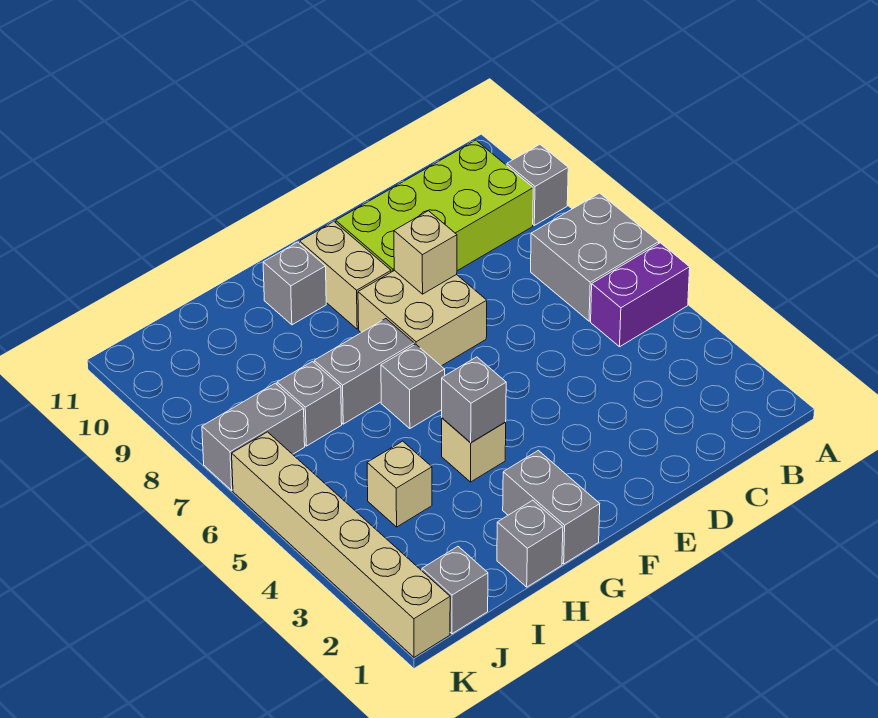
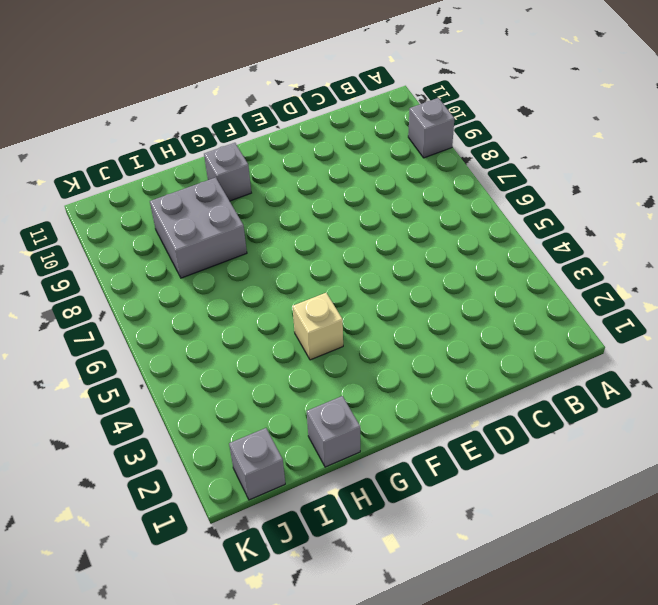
grey brick H8:I9 level 1 -> grey brick A6:B7 level 1
none -> purple brick A5:B5 level 1
none -> lime brick B9:E10 level 1
none -> tan brick E7:F8 level 1

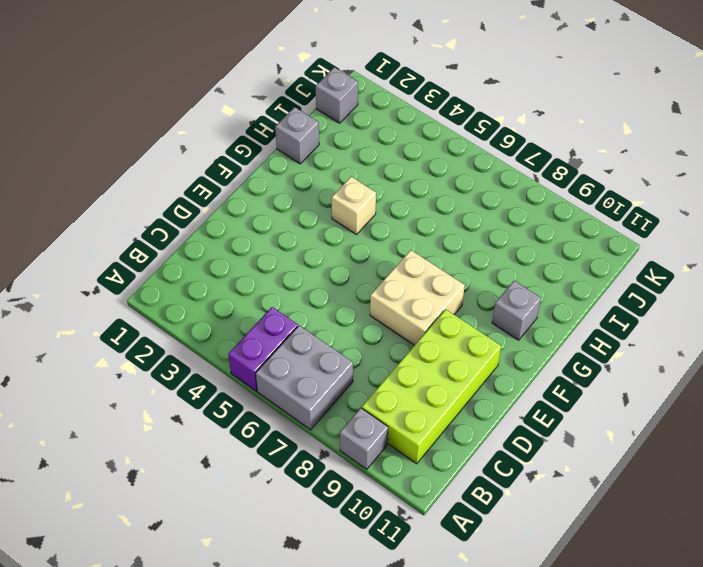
none -> tan brick F9:F10 level 1
none -> grey brick G1:G2 level 1
none -> grey brick G6 level 1

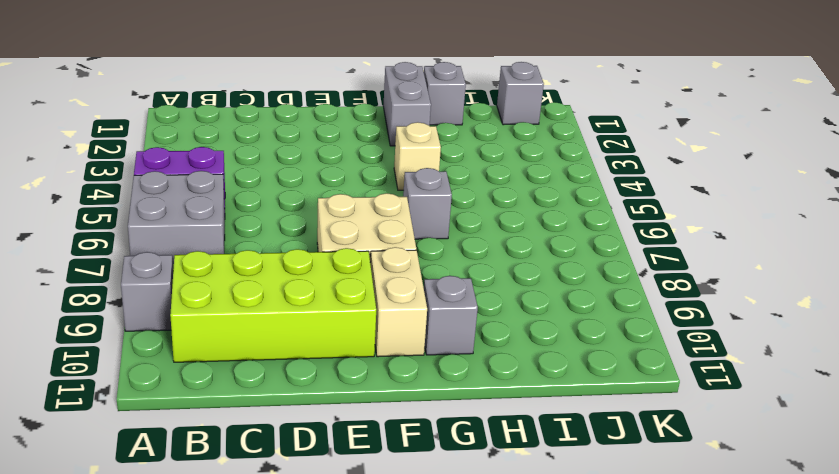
none -> grey brick G7:H7 level 1
none -> tan brick I4 level 1
none -> grey brick I7 level 1

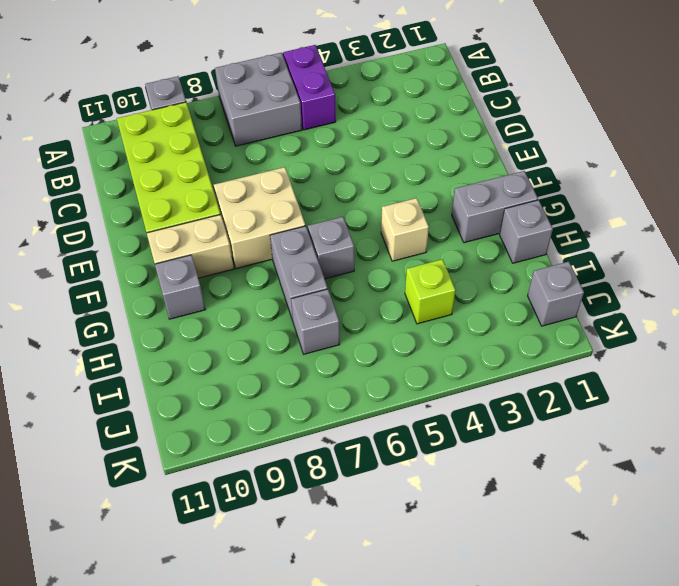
lime brick I4 level 1 -> tan brick I4 level 1
none -> grey brick J7:K7 level 1
none -> tan brick K1:K6 level 1
none -> tan brick E8 level 2

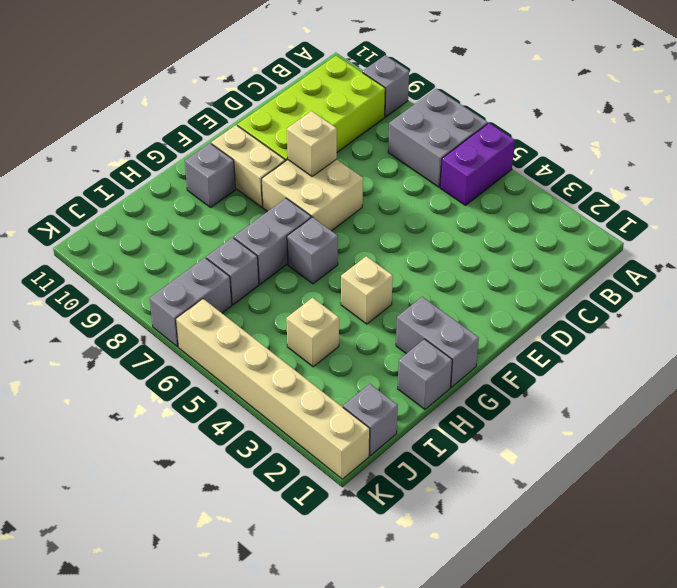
none -> grey brick G4 level 2

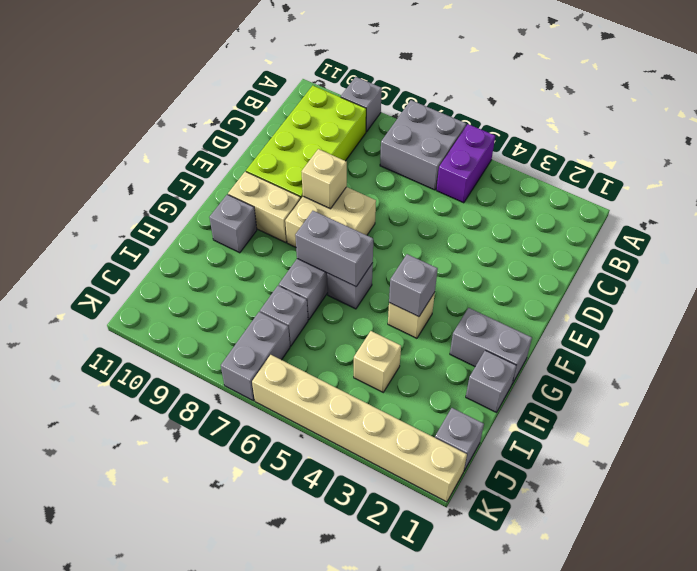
grey brick G6:G7 level 2 -> none

